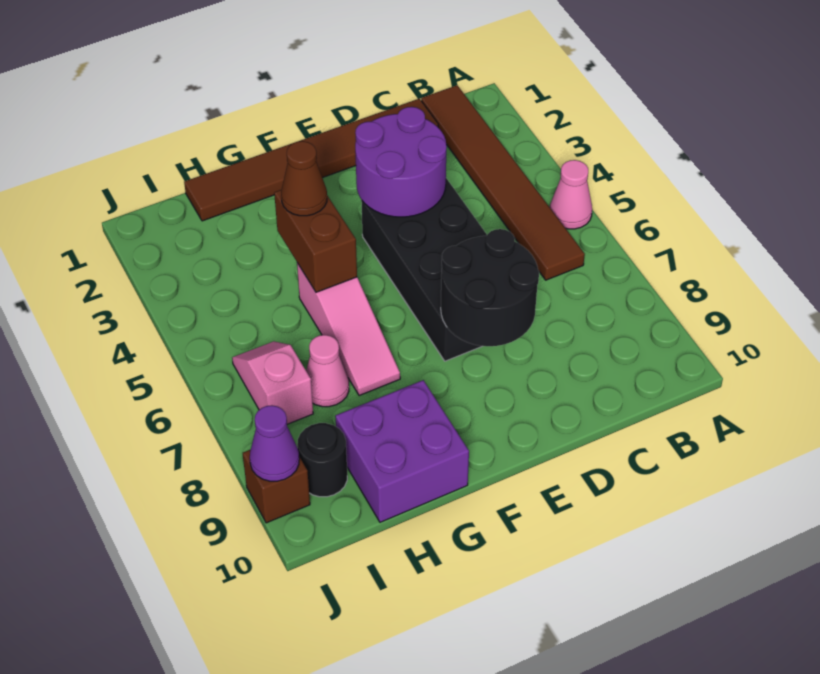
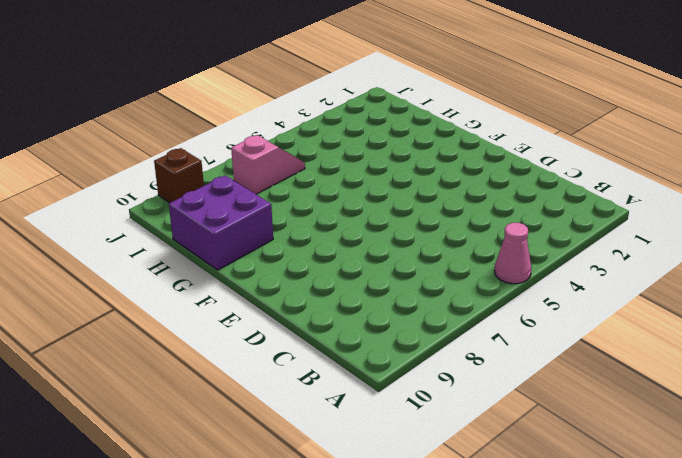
none -> brown tile B1:B6 level 1
none -> brown tile C1:H1 level 1
none -> black brick D4:E7 level 1

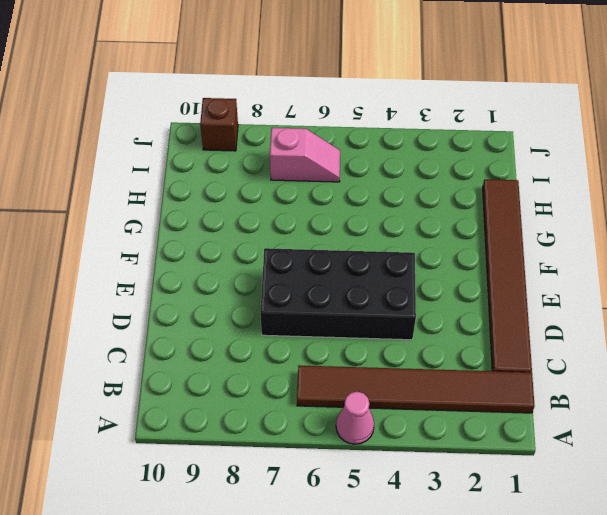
none -> pink slope G5:G7 level 1 top 5
none -> purple brick G9:H10 level 1
none -> pink cone H7 level 1

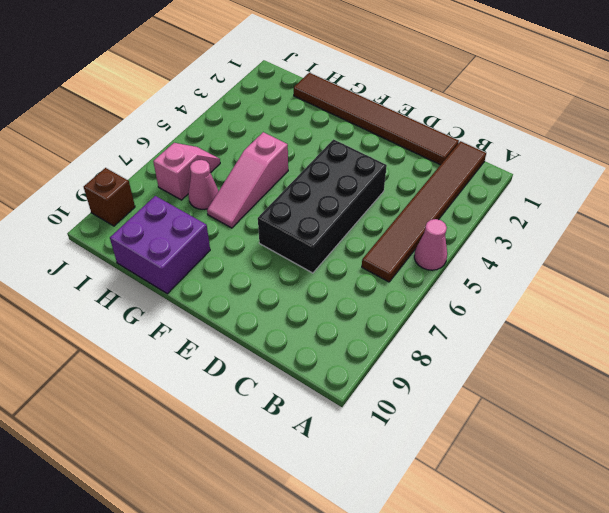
none -> black round brick I9 level 1
none -> purple round brick D3:E4 level 2
none -> black round brick D7:E8 level 2

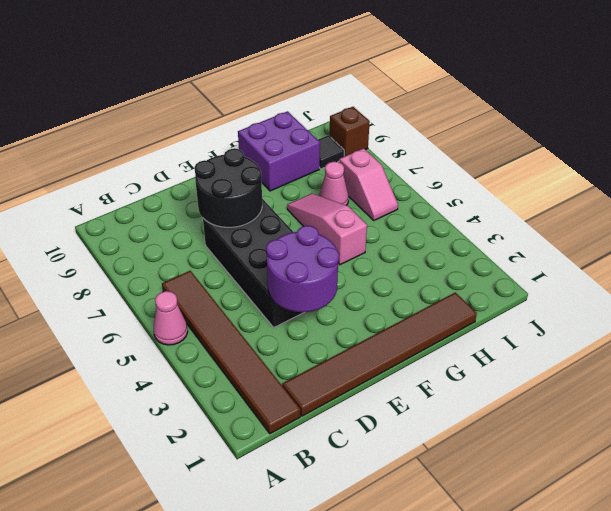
black tile I9 level 1 -> black round brick I9 level 1
none -> brown brick G4:G5 level 2
none -> purple cone J9 level 2
none -> brown cone G4 level 3

